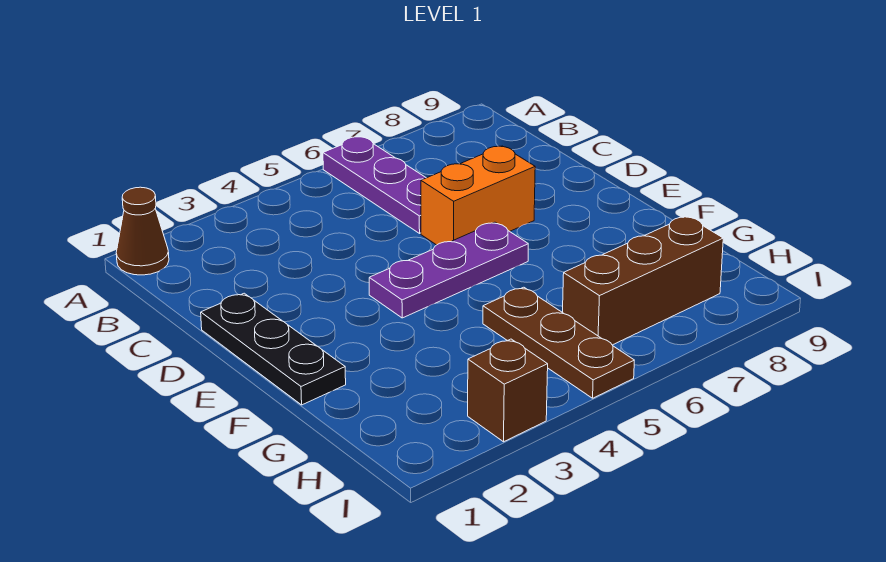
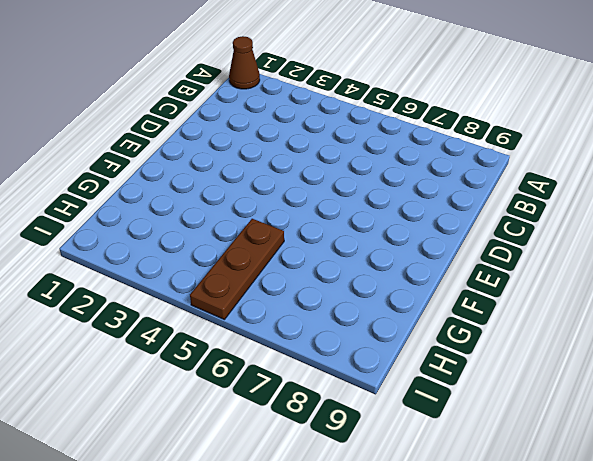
none -> purple plate A6:C6 level 1
none -> black plate D1:F1 level 1

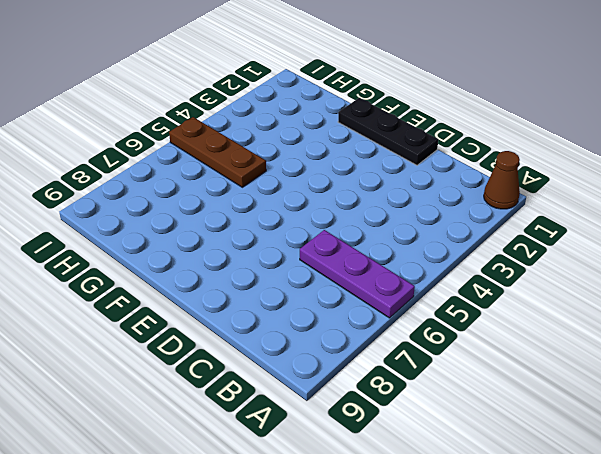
none -> orange brick D6:D7 level 1
none -> purple plate E4:E6 level 1

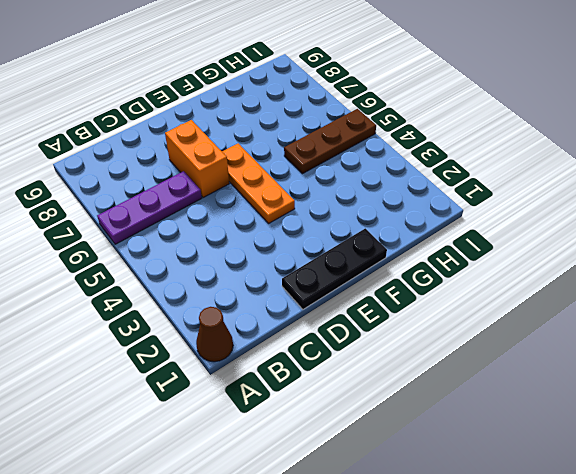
orange plate E4:E6 level 1 -> purple plate E4:E6 level 1
none -> brown brick H6:H8 level 1
none -> brown brick I3 level 1

